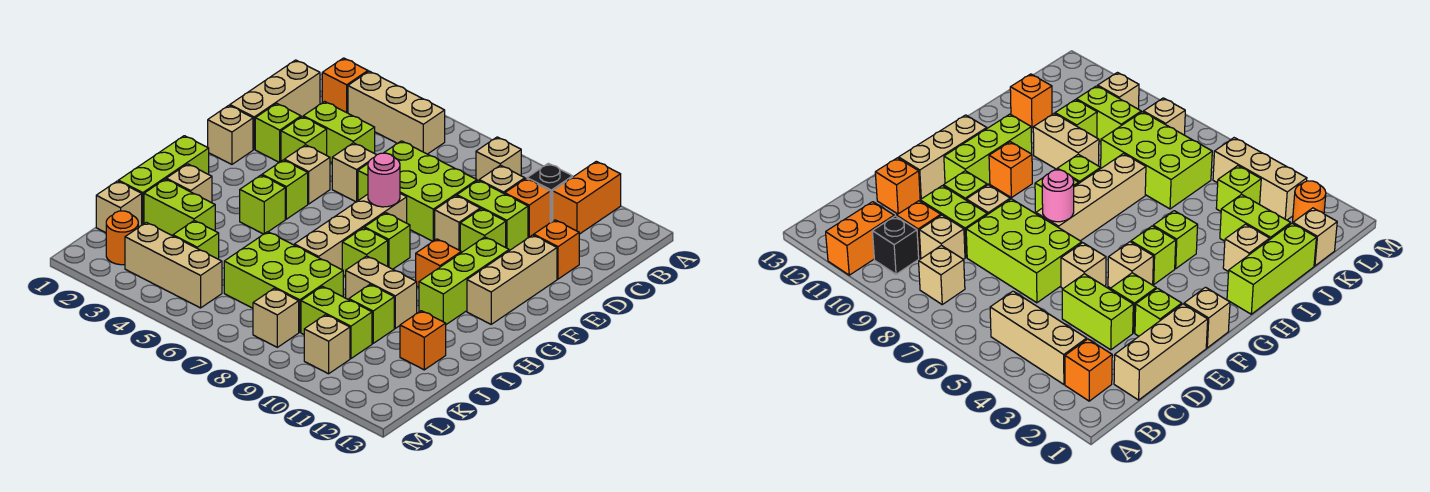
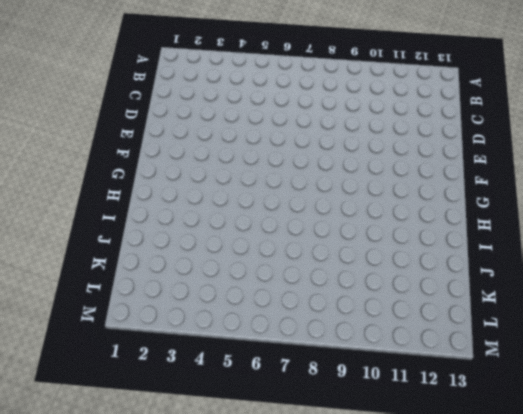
none -> orange brick A11:B11 level 1
none -> orange brick B2 level 1
none -> tan brick B3:B5 level 1
none -> tan brick B8 level 1

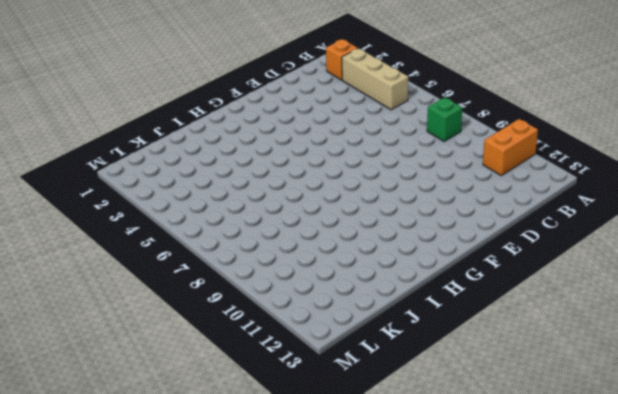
green brick B8 level 1 -> tan brick B8 level 1
none -> black brick B10 level 1
none -> tan brick C1:E1 level 1
none -> tan brick C9 level 1
none -> orange brick C10 level 1

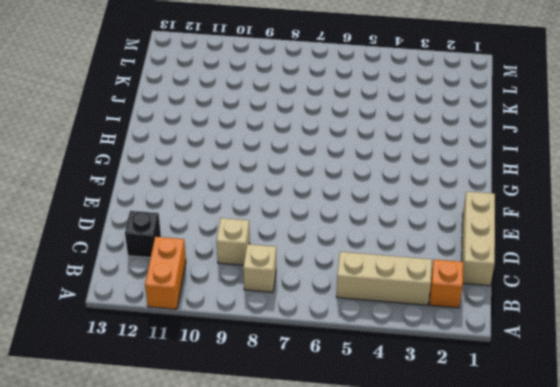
black brick C12 level 1 -> black brick B10 level 1
none -> orange brick C10 level 1
none -> lime brick D3:D4 level 1
none -> lime brick D6:E8 level 1
none -> lime brick D9:D10 level 1

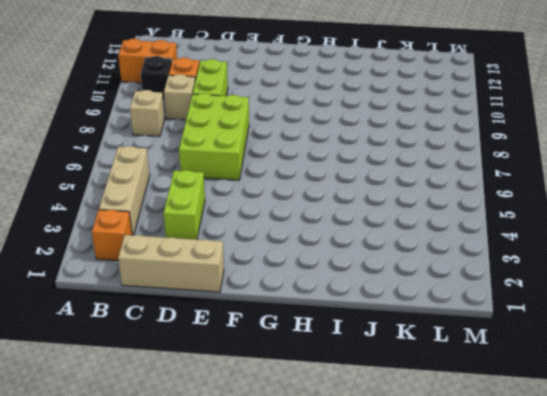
none -> orange brick D12 level 1
none -> lime brick E2 level 1
none -> lime brick E3 level 1
none -> tan brick E5 level 1

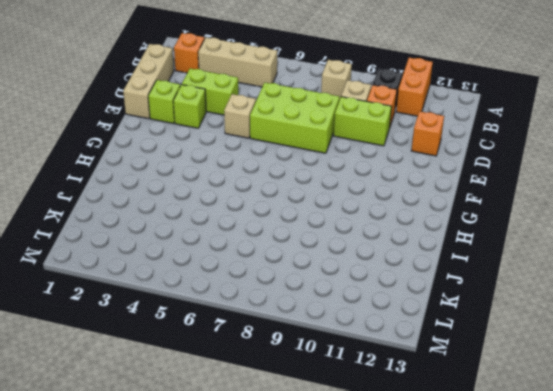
none -> tan brick E9 level 1
none -> lime brick E10 level 1
none -> tan brick E12:G12 level 1
none -> tan brick F1 level 1

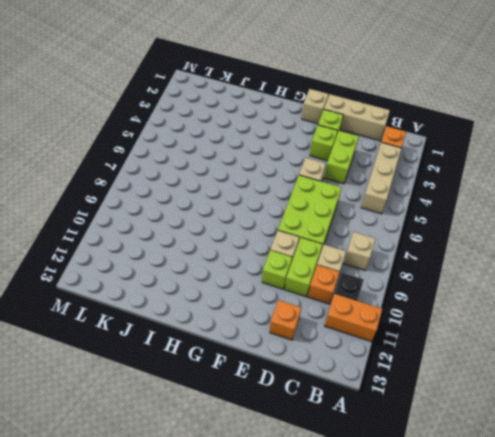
none -> tan brick E12:G12 level 1
none -> tan brick F4 level 1
none -> tan brick F7:I7 level 1
none -> lime brick F11:H11 level 1

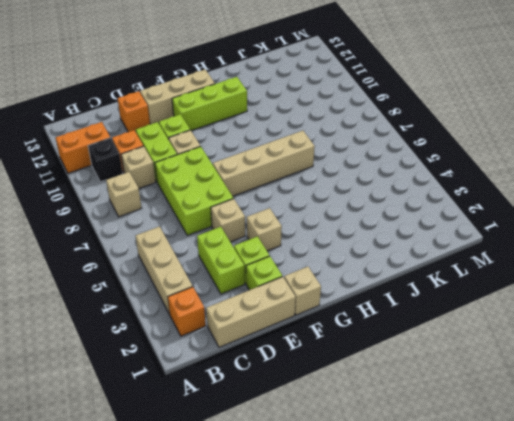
none -> lime brick G4 level 1
none -> lime brick G8 level 1
none -> orange brick G10 level 1
none -> lime brick H1:J1 level 1

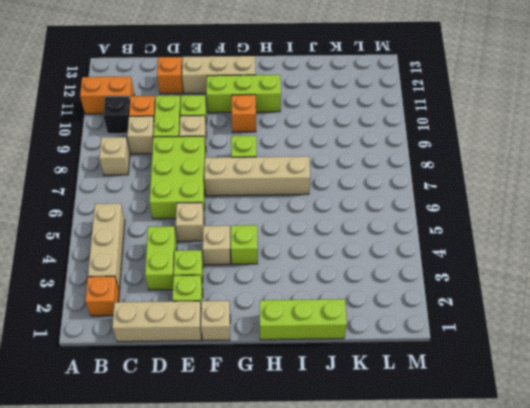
none -> lime brick H4 level 1
none -> lime brick H8 level 1
none -> tan brick I2 level 1
none -> tan brick I9:I10 level 1

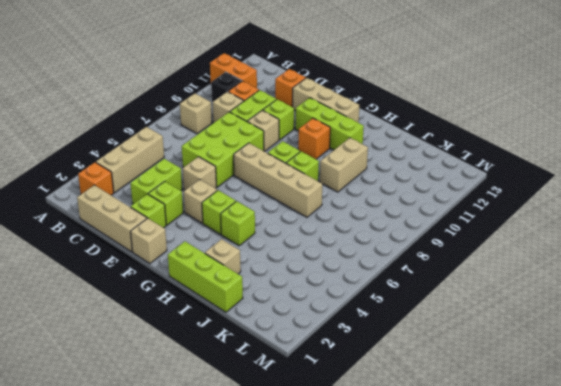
none -> lime brick J2:J3 level 1
none -> lime brick J6:K8 level 1
none -> lime brick J10 level 1
none -> orange brick J12 level 1

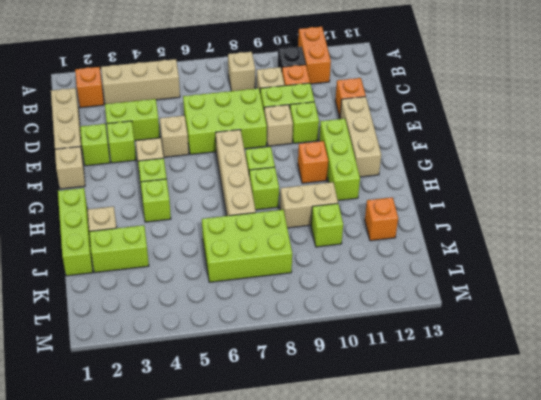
none -> tan brick K1 level 1
none -> lime brick K4 level 1
none -> lime brick K9:K10 level 1
none -> orange round brick L2 level 1

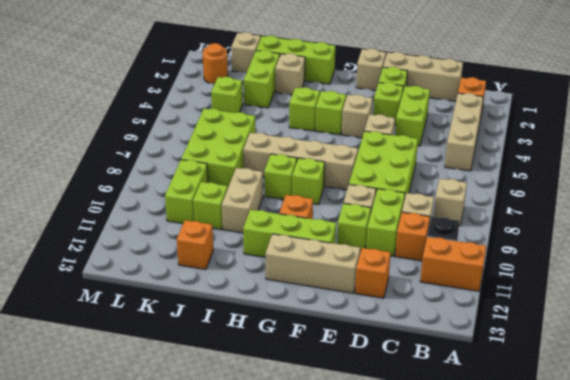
none -> tan brick L3:L5 level 1
none -> tan brick L8 level 1
none -> tan brick L10 level 1
none -> pink round brick F7 level 2

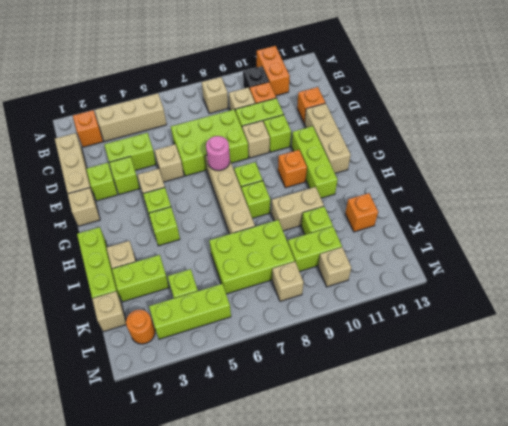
lime brick L3:L5 level 1 -> tan brick L3:L5 level 1

